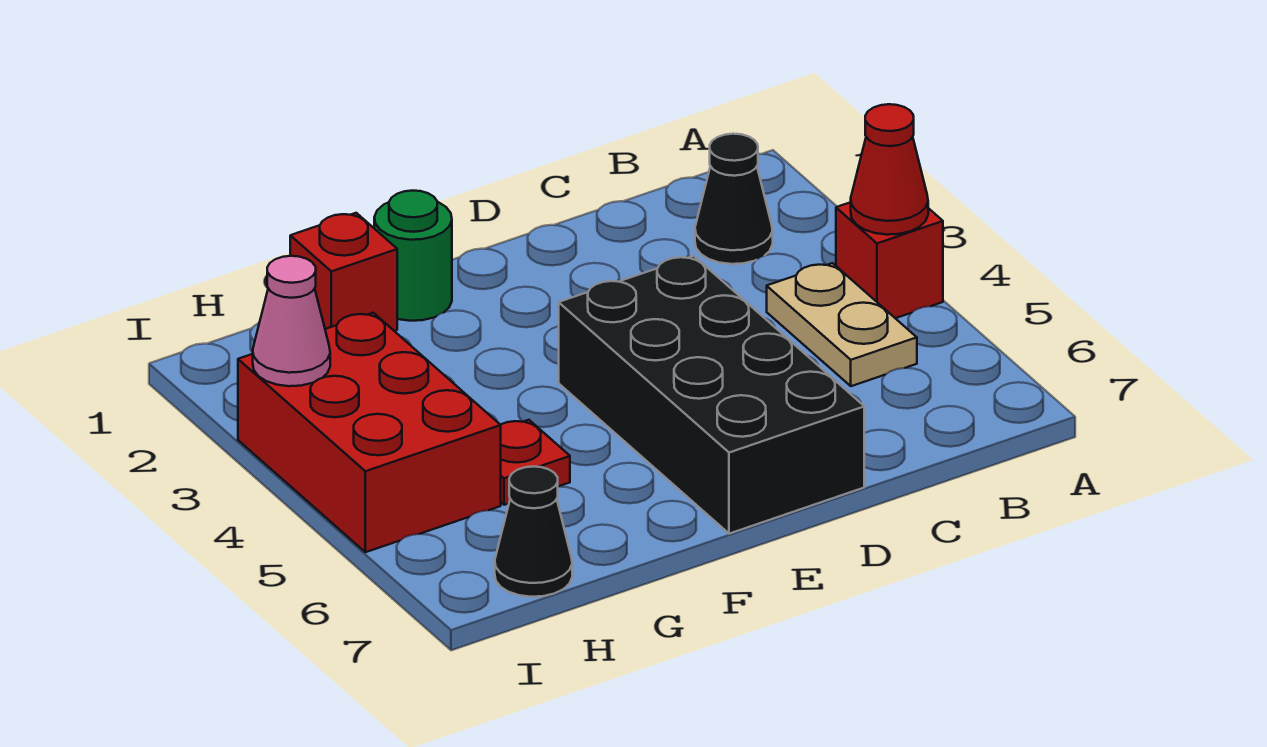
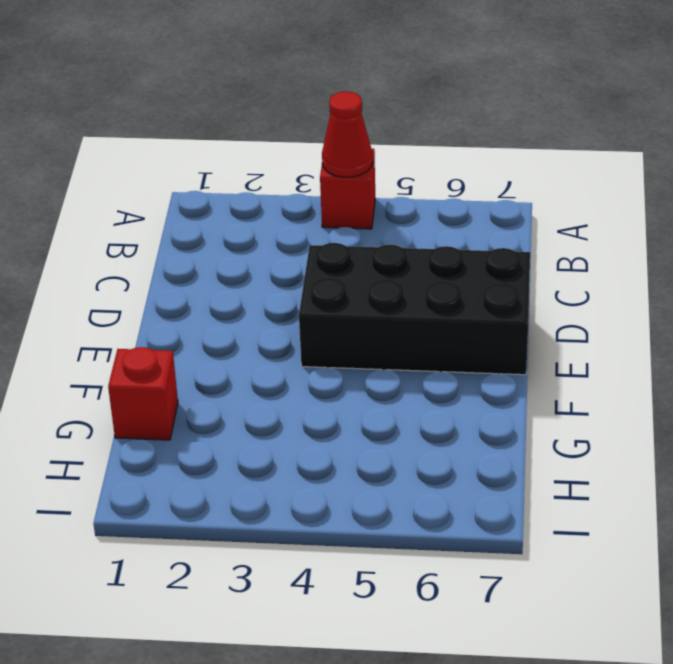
none -> black cone B2 level 1
none -> tan plate B4:B5 level 1

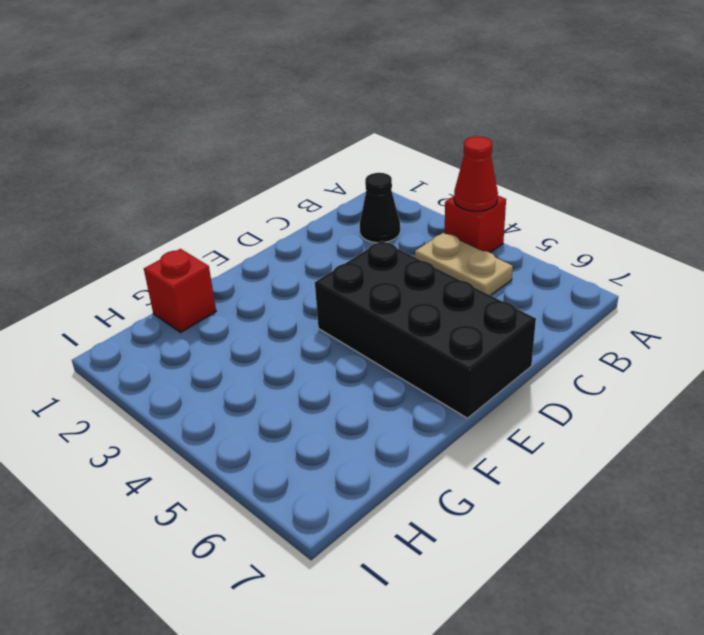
none -> green round brick F1 level 1
none -> red plate G5 level 1

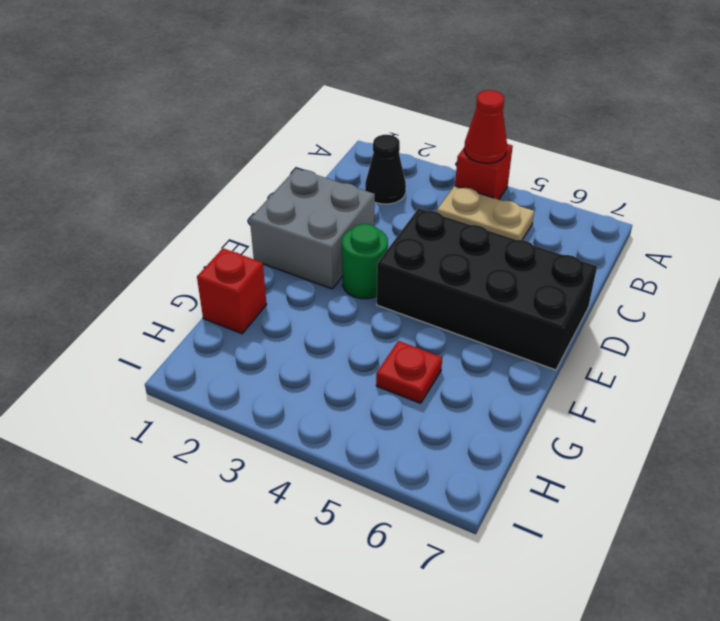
grey brick D1:E2 level 1 -> none
green round brick E3 level 1 -> green round brick F1 level 1
none -> red brick H3:I5 level 1
none -> black cone H7 level 1

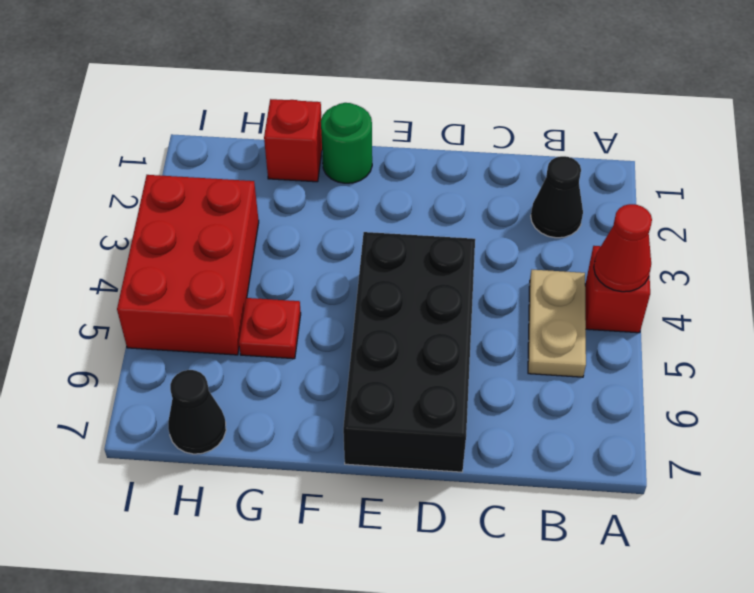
none -> pink cone I3 level 2

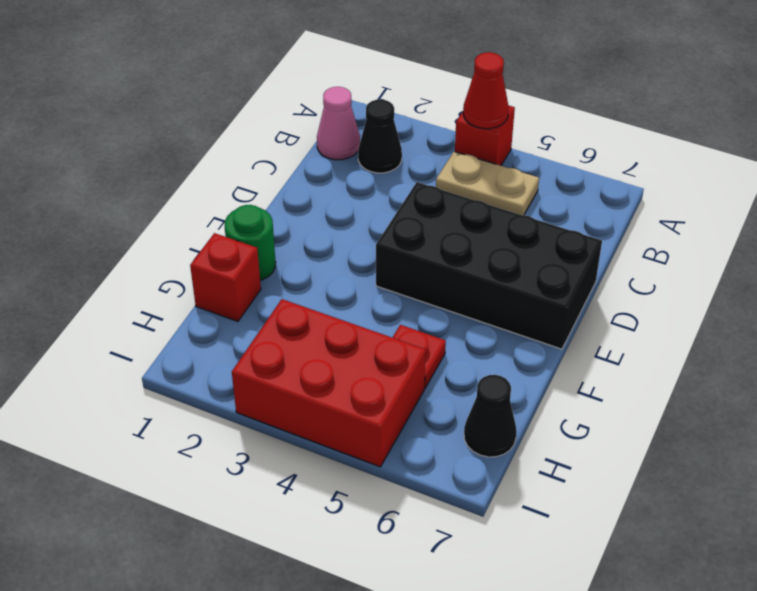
pink cone B1 level 1 -> pink cone I3 level 2

